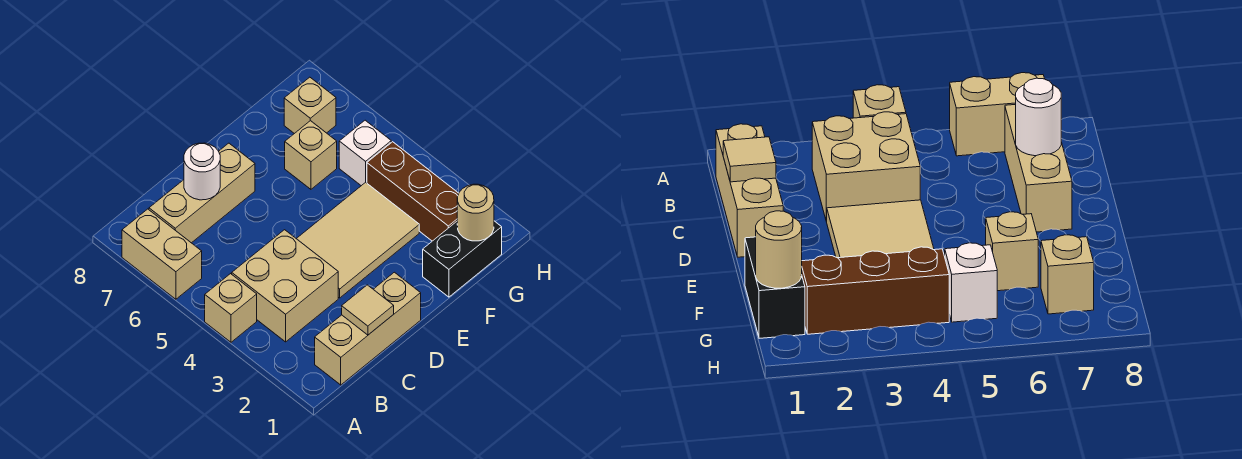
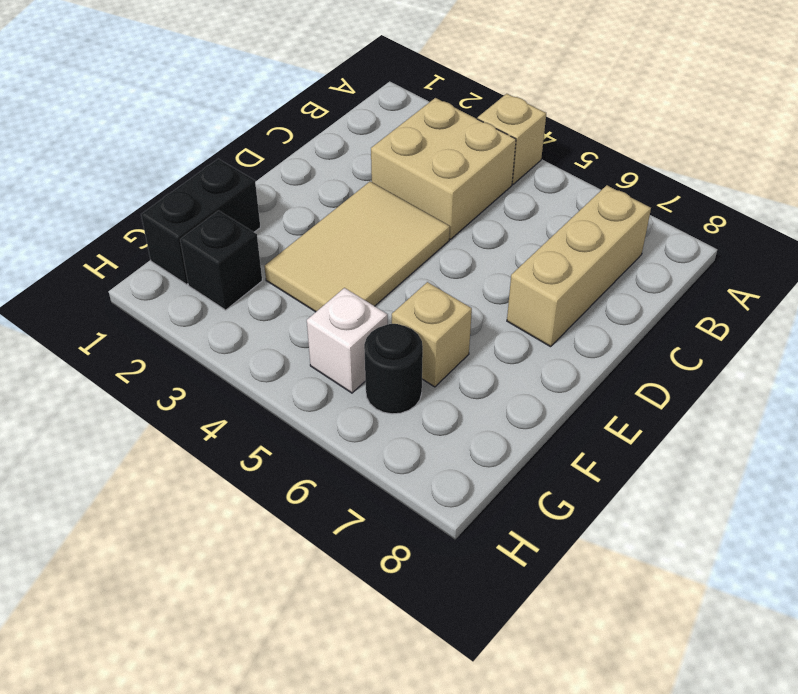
black brick G2 level 1 -> brown brick G2:G4 level 1
black round brick G6 level 1 -> none
none -> tan brick A6:A7 level 1
none -> tan brick B1:D1 level 1
none -> tan brick G7 level 1

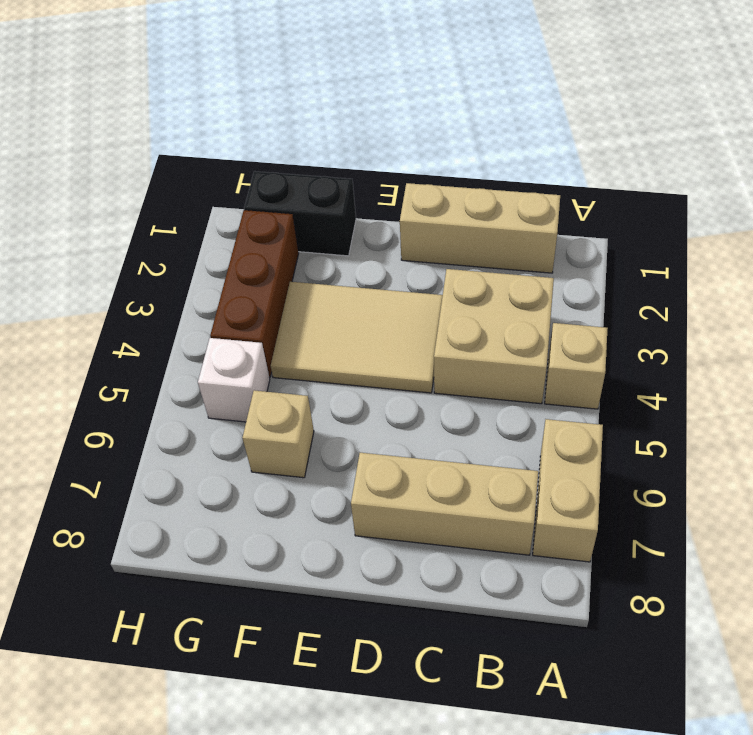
none -> tan brick G7 level 1
none -> tan tile C1 level 2
none -> white round brick C7 level 2

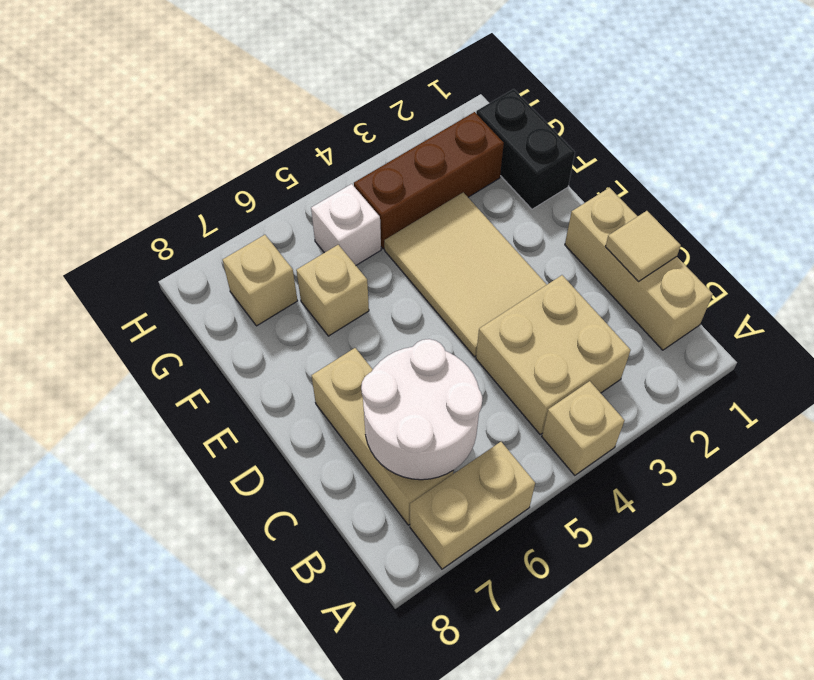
white round brick B6:C7 level 2 -> white round brick C7 level 2
none -> tan round brick G1 level 2

